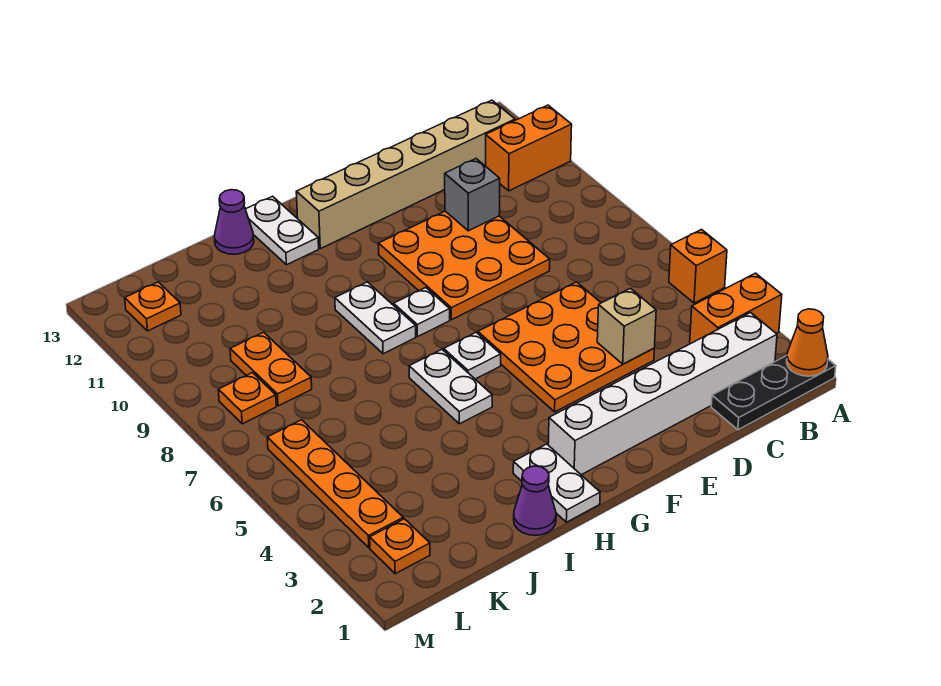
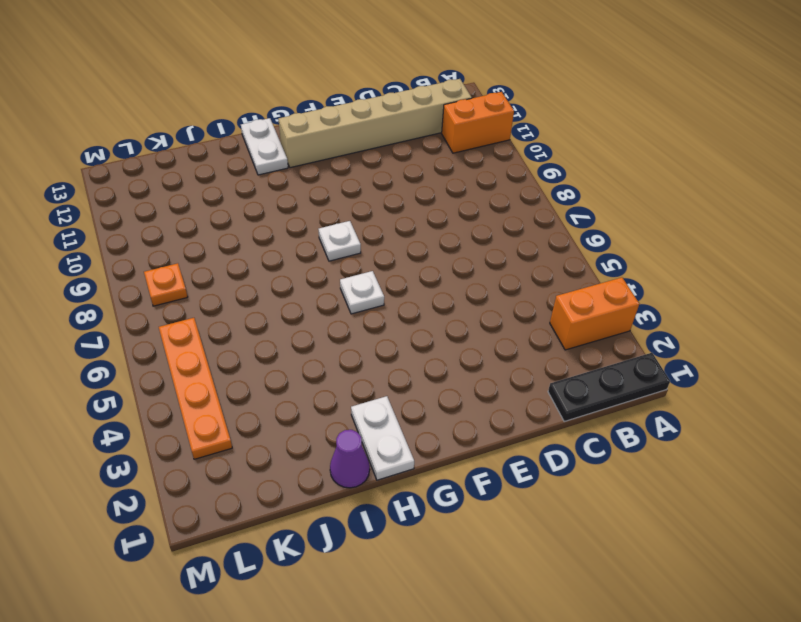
none -> orange brick A5 level 1
none -> white brick B2:G2 level 1
none -> orange plate D4:F6 level 1

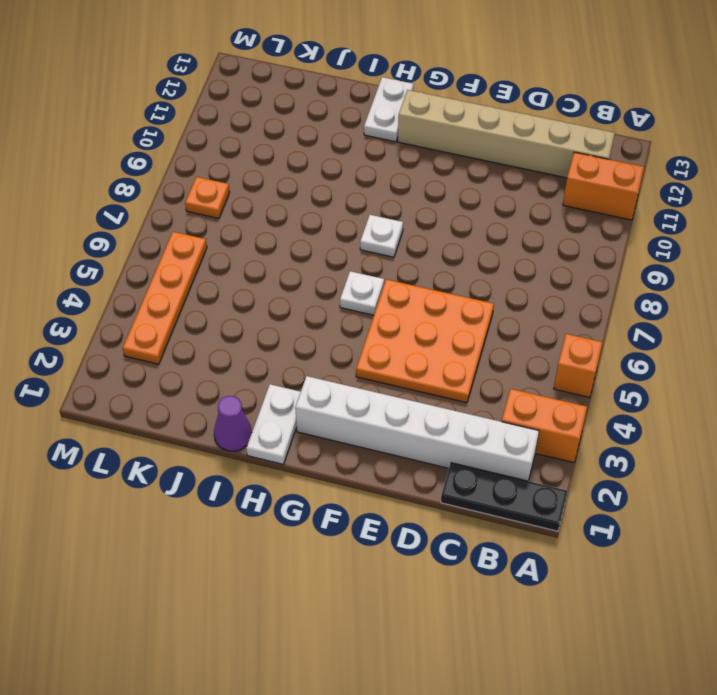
none -> orange plate D8:F10 level 1
none -> white plate H5:H6 level 1
none -> white plate H8:H9 level 1

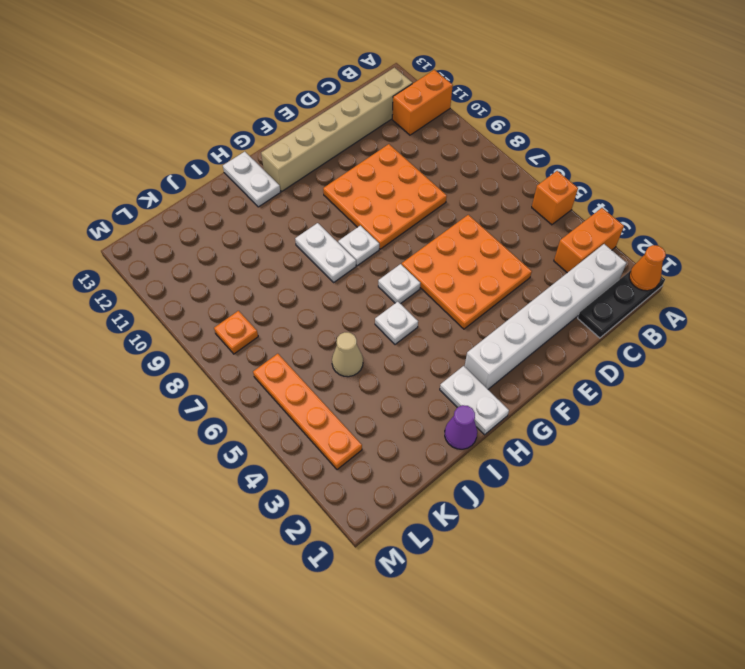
white plate H5 level 1 -> white plate H5:H6 level 1
tan cone J5 level 1 -> none
none -> purple cone I13 level 1
none -> orange plate K8:K9 level 1
none -> orange plate L2 level 1

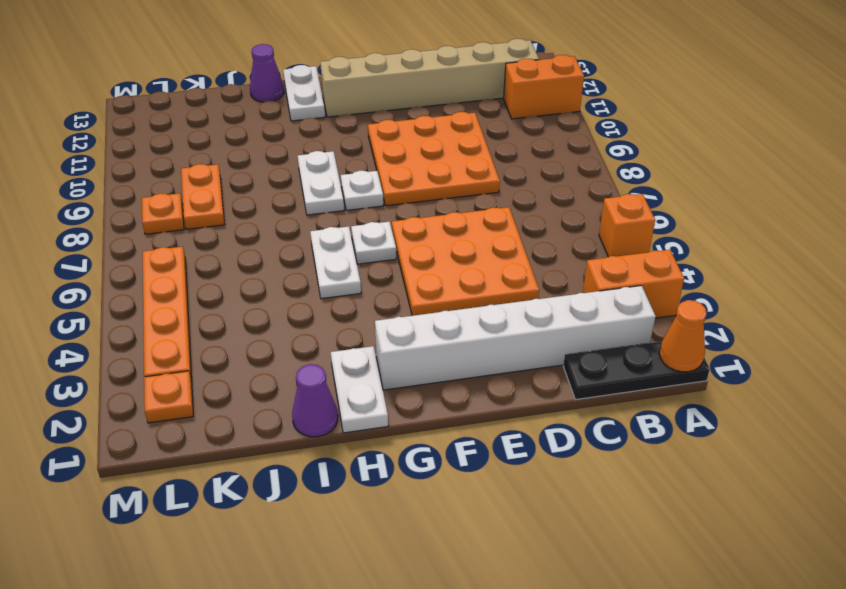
none -> orange plate L12 level 1
none -> tan brick D4 level 2
none -> grey brick D10 level 2

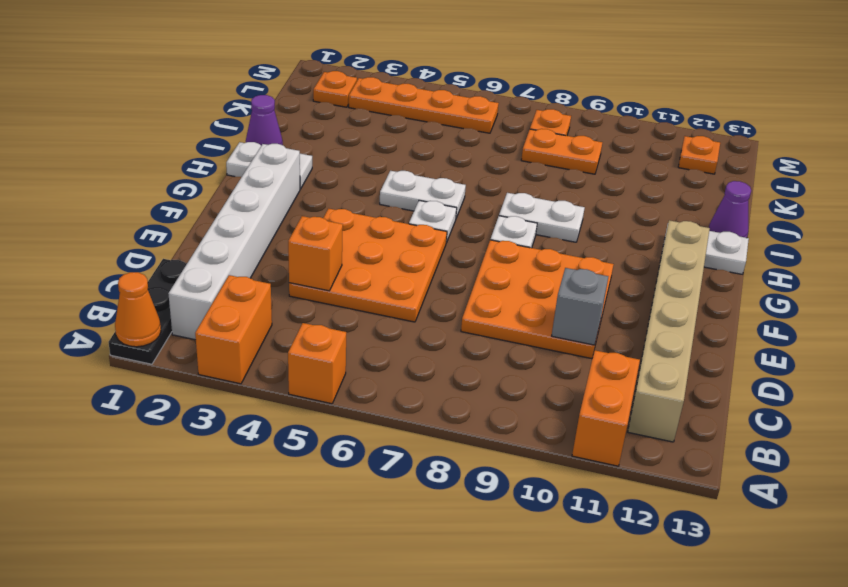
orange brick D4 level 2 -> tan brick D4 level 2

